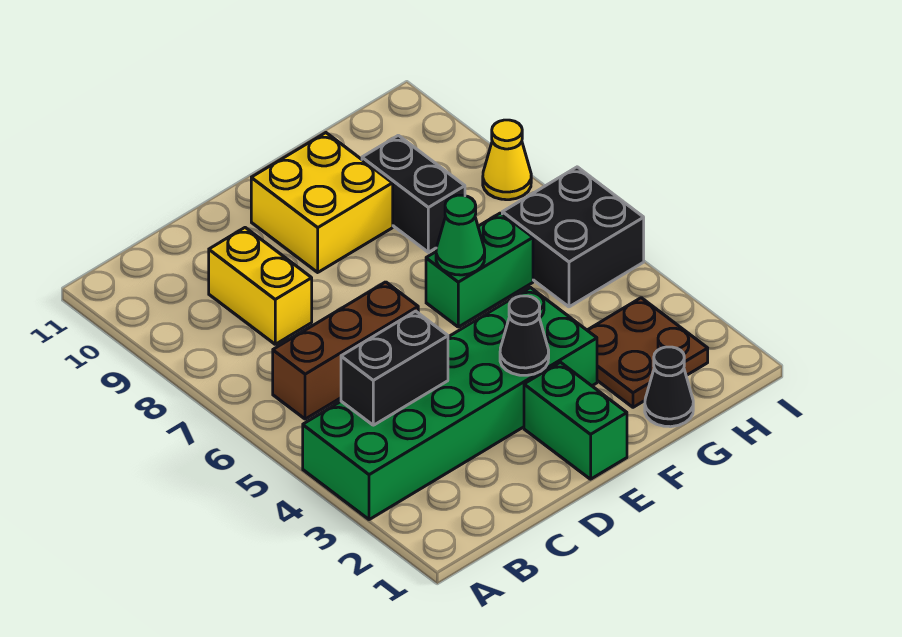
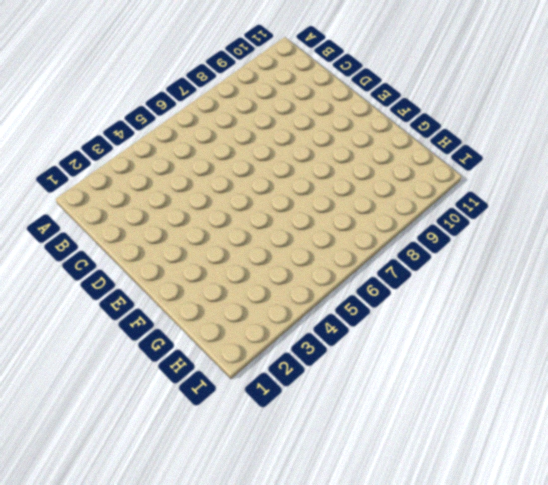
none -> green brick A3:F4 level 1
none -> brown brick B6:D6 level 1
none -> yellow brick C8:C9 level 1

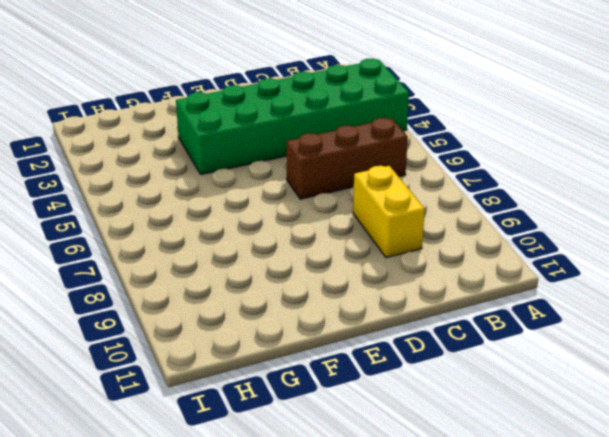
none -> green brick E1:E2 level 1
none -> yellow brick E9:F10 level 1
none -> green brick F6:G6 level 1

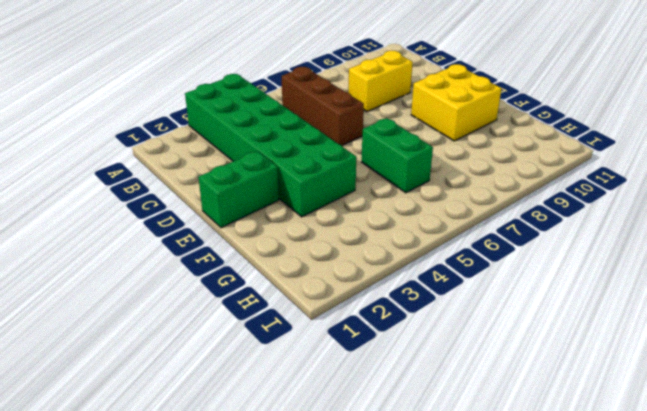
none -> black cone G1 level 1
none -> brown plate G2:H3 level 1
none -> black brick G8:G9 level 1

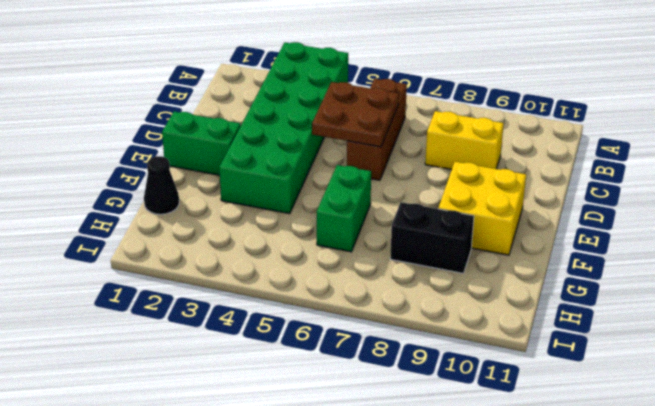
brown plate C5:D6 level 2 -> brown plate G2:H3 level 1
none -> black brick H5:I6 level 1
none -> yellow cone I8 level 1
none -> black brick B4:C4 level 2

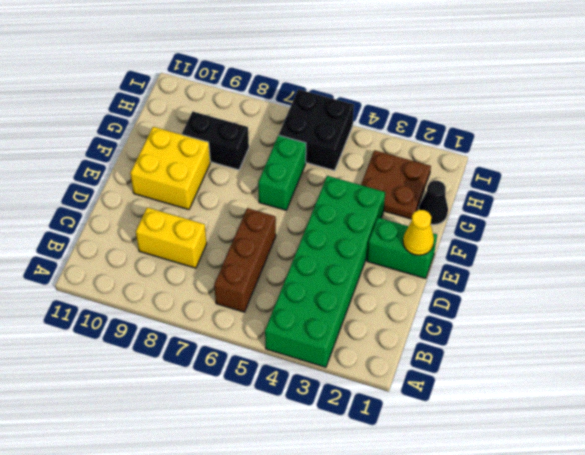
yellow cone E1 level 2 -> yellow cone I8 level 1
none -> black brick B4:C4 level 2
none -> black cone E3 level 2
none -> green cone F6 level 2

